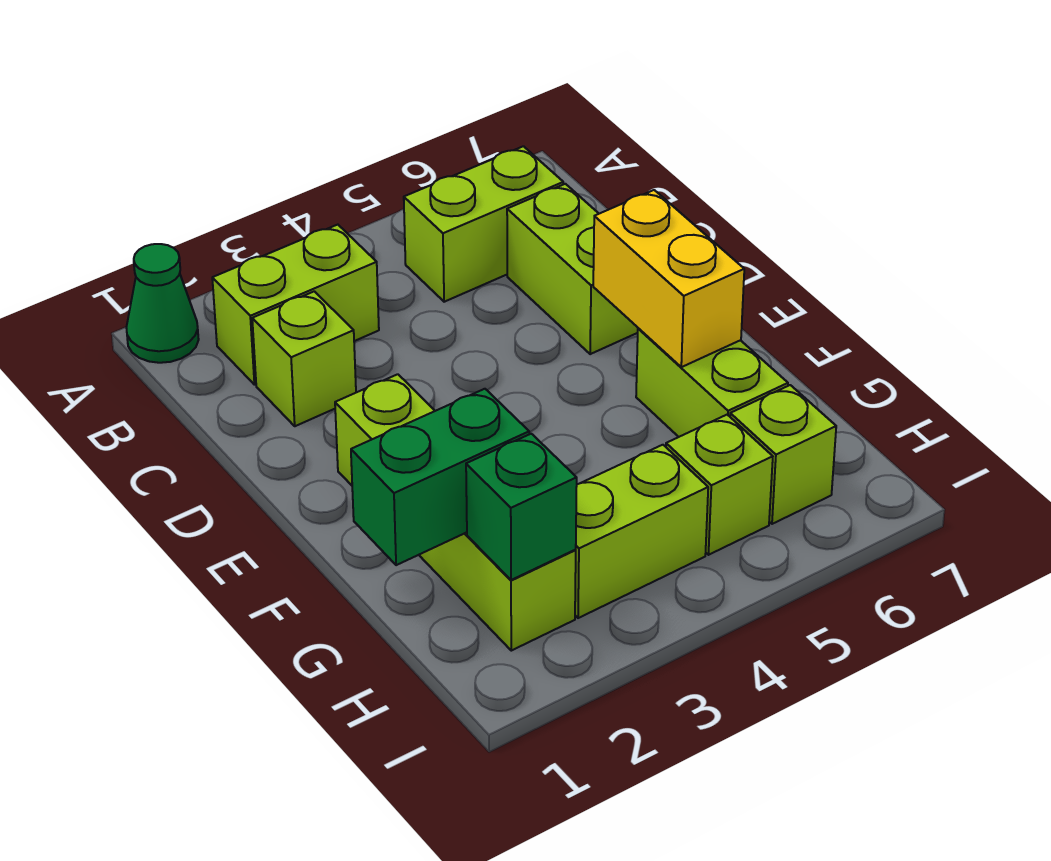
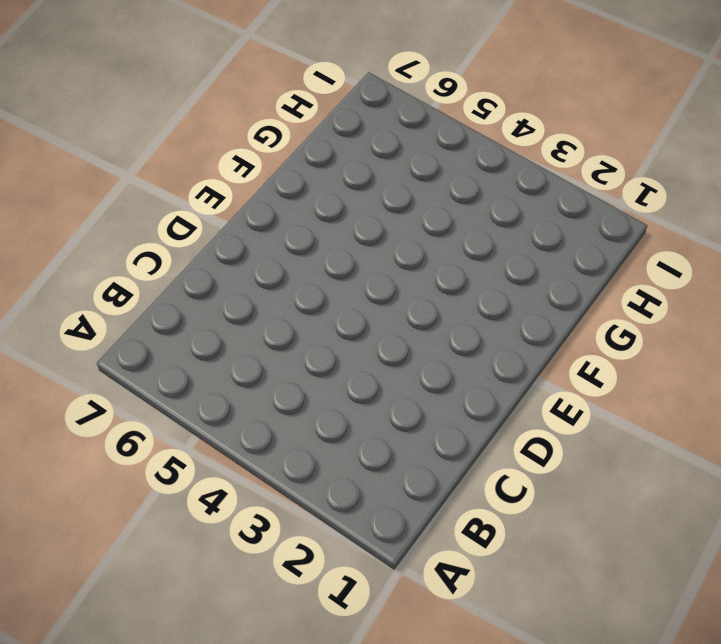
none -> green cone A1 level 1
none -> lime brick B2:B3 level 1
none -> lime brick B5:B6 level 1

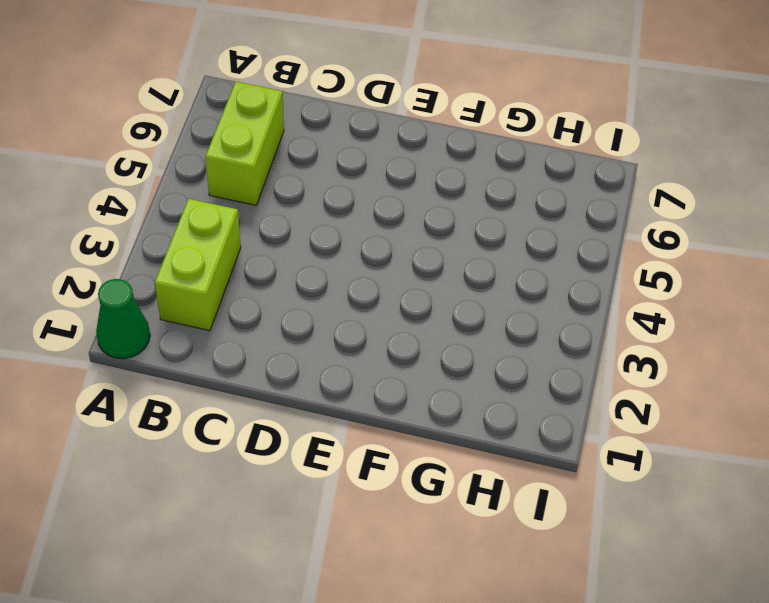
none -> lime brick C2 level 1
none -> lime brick C6:D6 level 1
none -> lime brick E2:H2 level 1

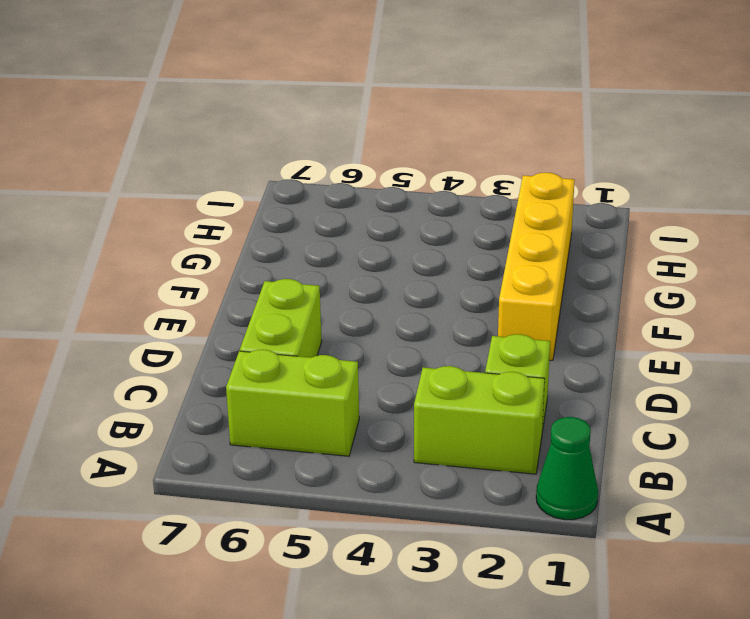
yellow brick E2:H2 level 1 -> lime brick E2:H2 level 1
none -> lime brick F6:G6 level 1
none -> lime brick H3:H4 level 1
none -> lime brick H5 level 1

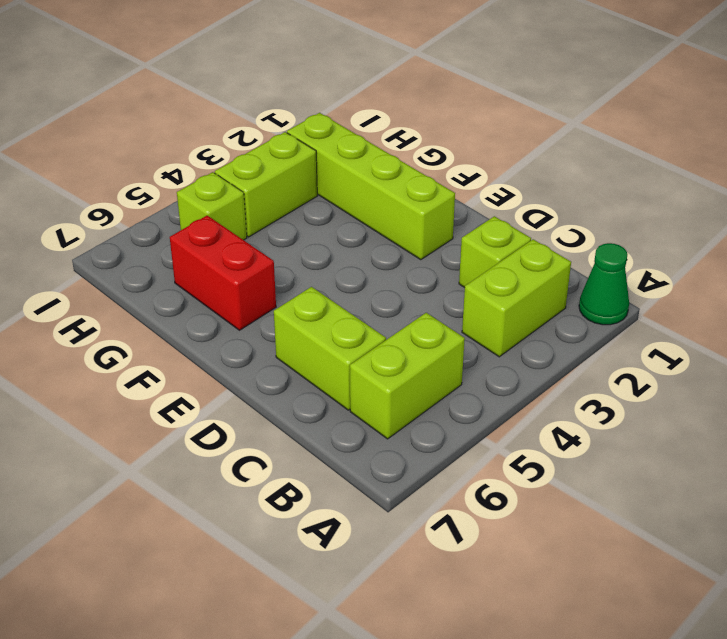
red brick F6:G6 level 1 -> lime brick F6:G6 level 1
none -> lime brick H6 level 1
none -> yellow brick E6:F6 level 2
none -> green brick G1:G2 level 2

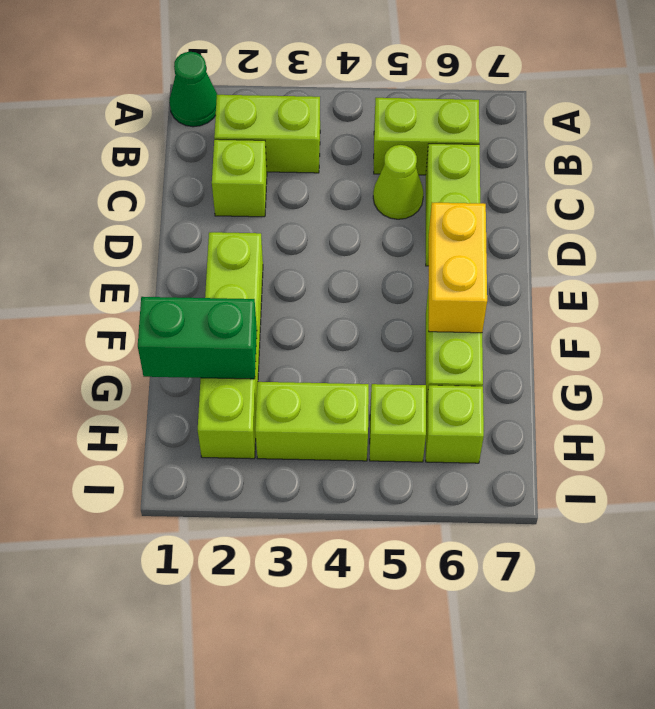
lime cone C5 level 1 -> none
none -> green brick H2 level 2

